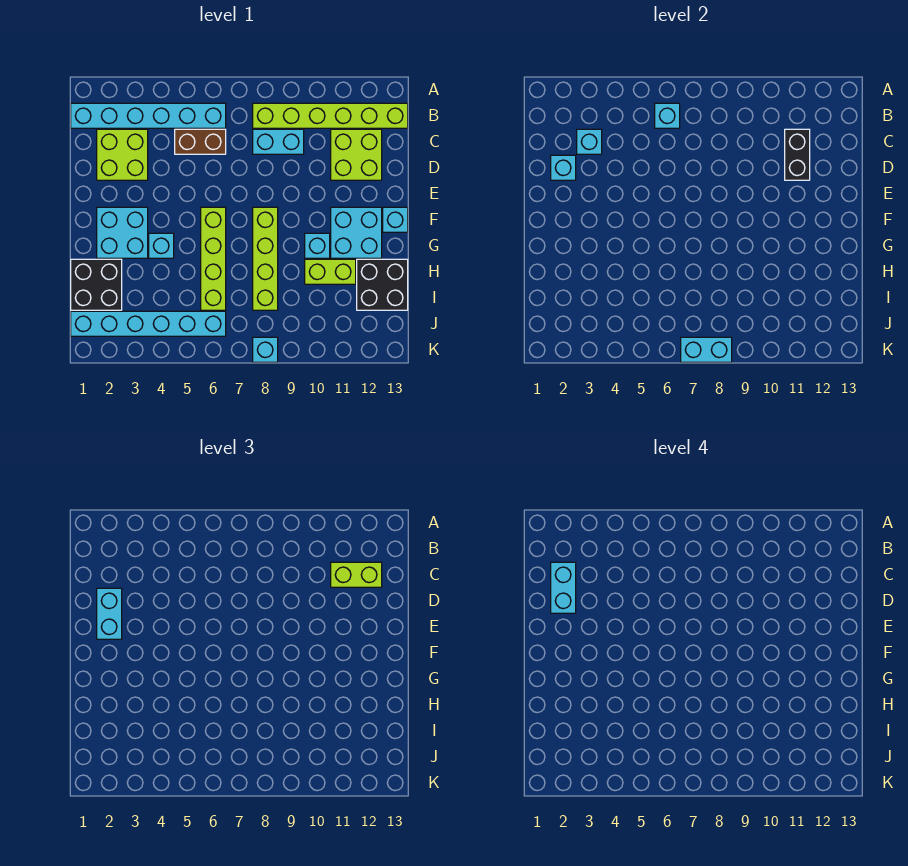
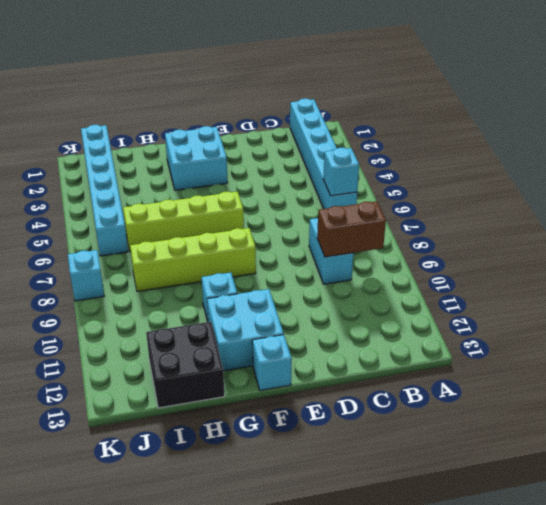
brown brick B9:C9 level 2 -> brown brick C5:C6 level 1
none -> lime brick B8:B13 level 1
none -> lime brick C2:D3 level 1
none -> lime brick C11:D12 level 1

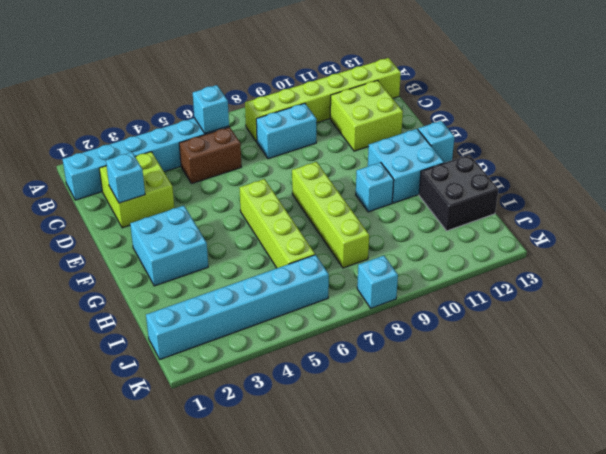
none -> cyan brick G4 level 1
none -> black brick H1:I2 level 1
none -> lime brick H10:H11 level 1

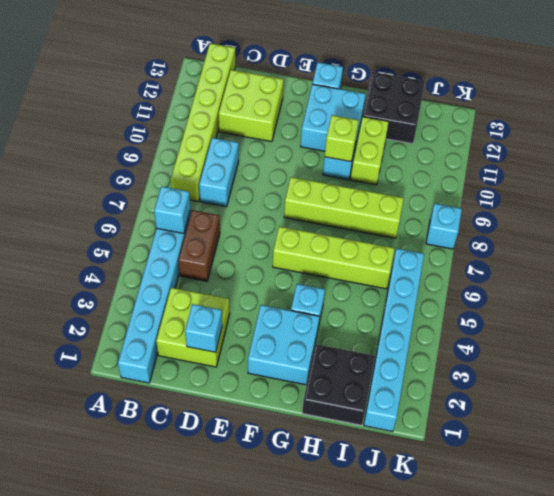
lime brick G10 level 2 -> none
none -> cyan brick C3 level 2
none -> black brick C11:D11 level 2
none -> cyan brick K7:K8 level 2

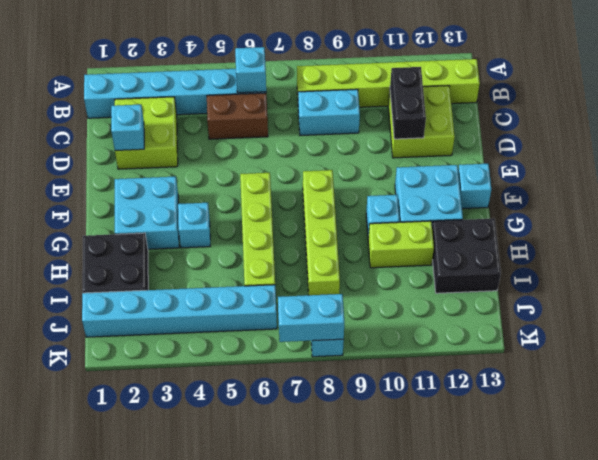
none -> cyan brick C3 level 2
none -> lime brick C11:C12 level 3
none -> cyan brick D2:E2 level 3

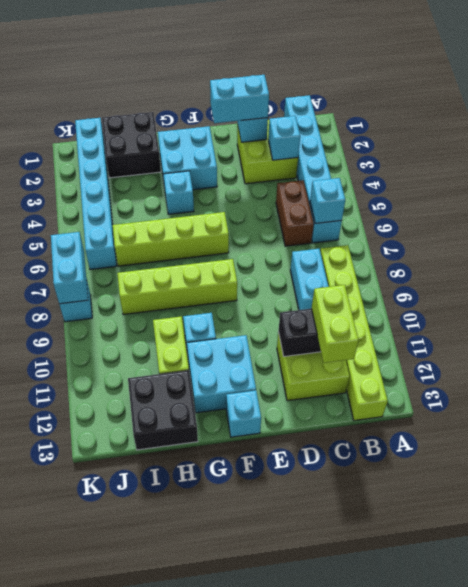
none -> cyan brick C2:D2 level 4

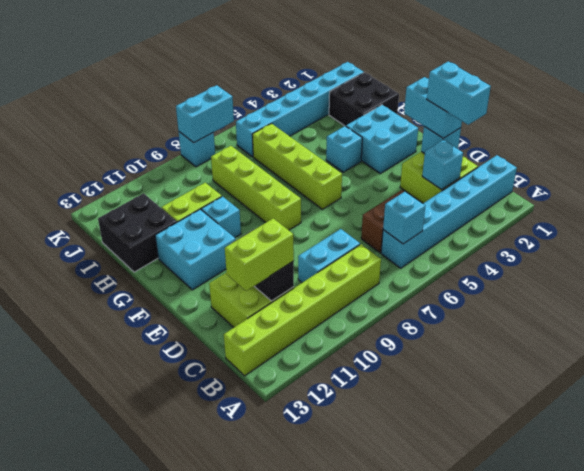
none -> cyan brick F13 level 1

